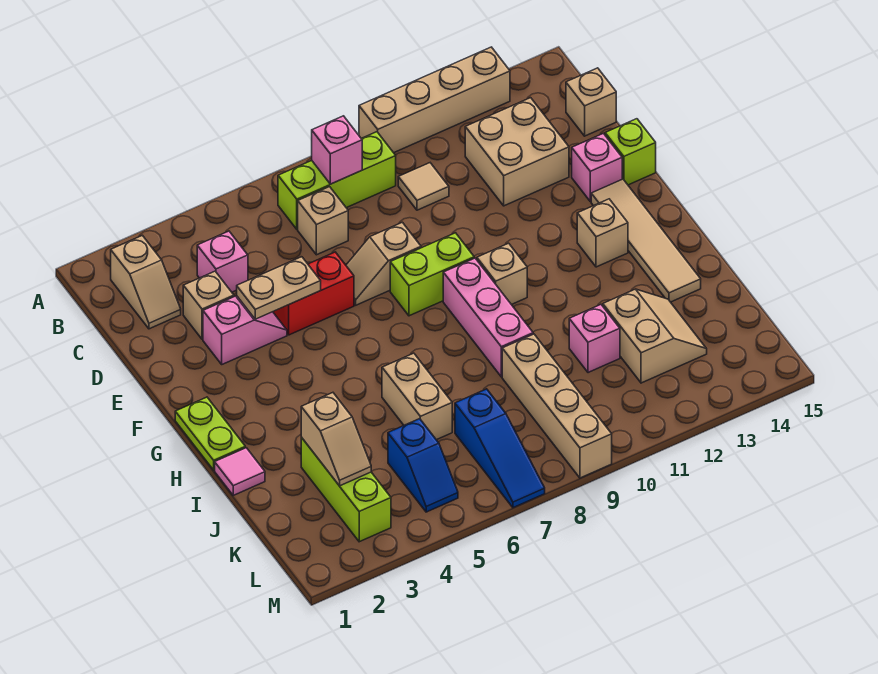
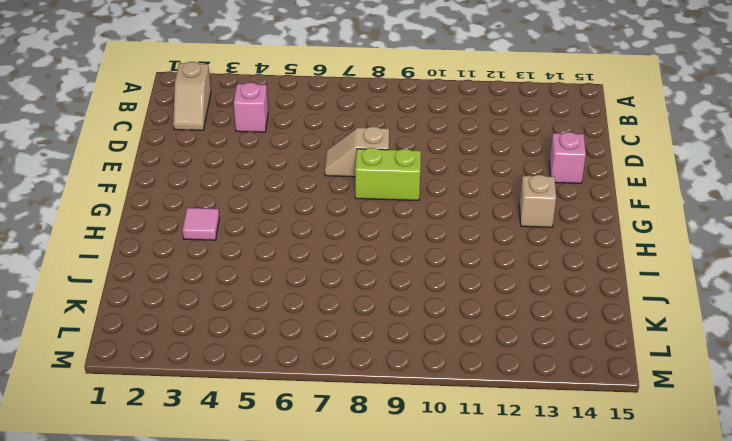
pink tile H3 level 1 -> pink tile I1 level 1
none -> tan brick A10:A13 level 1
none -> lime brick B7:B9 level 1
none -> tan brick C7 level 1
none -> tan tile C10 level 1

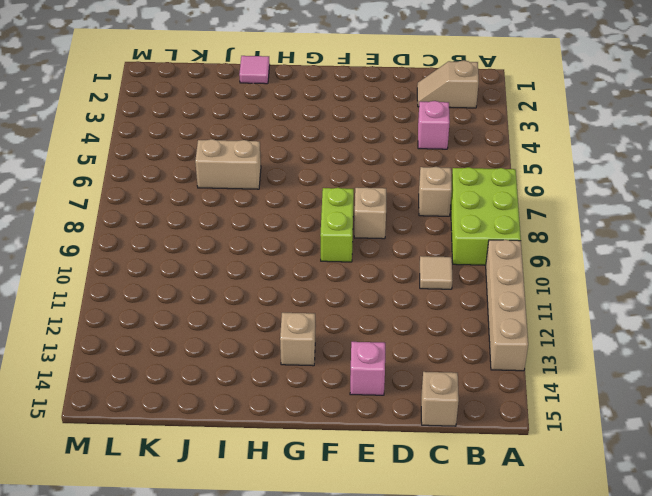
lime brick A7:B9 level 1 -> lime brick B7:B9 level 1
none -> tan brick C12:D13 level 1
none -> tan brick D3 level 1
none -> pink slope E3:E4 level 1 top 3
none -> red brick E5:E6 level 1

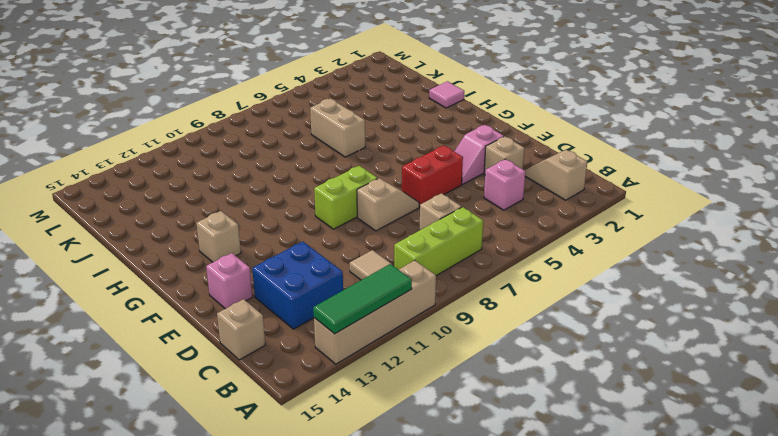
green tile A11:A13 level 2 -> none
blue brick C12:D13 level 1 -> tan brick C12:D13 level 1
none -> lime brick E15 level 1
none -> tan tile F14:I14 level 1
none -> lime plate G1:H1 level 1
none -> pink brick G9:I9 level 1

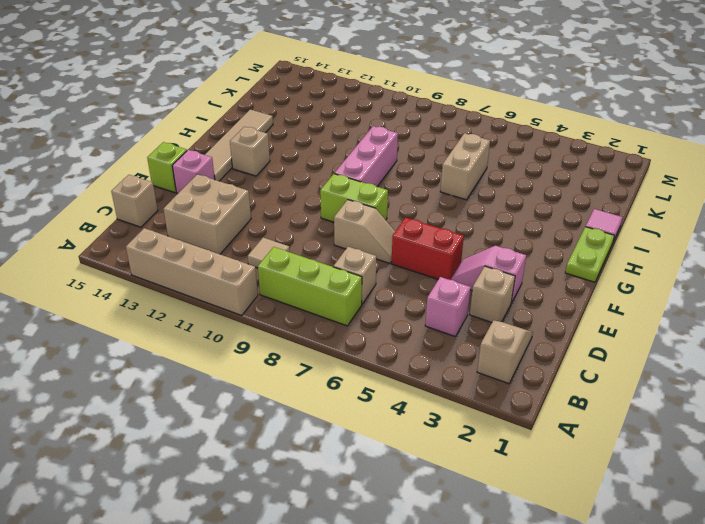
none -> tan brick G10 level 1
none -> lime brick J3:L3 level 1
none -> tan brick J9:M9 level 1
none -> pink brick J11 level 1

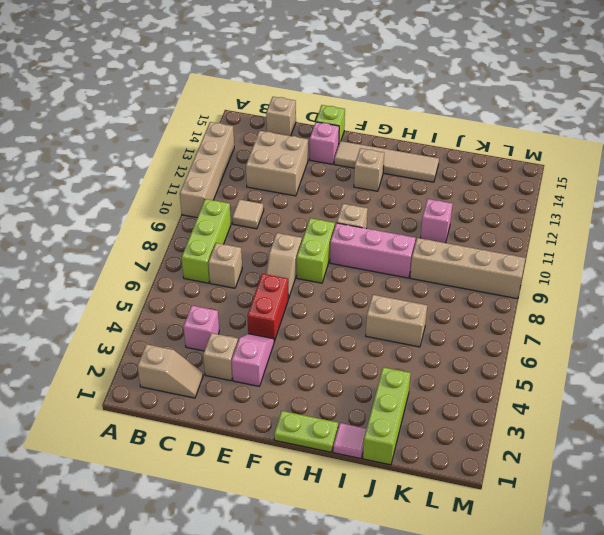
lime brick J1:J3 level 1 -> lime brick J3:L3 level 1
none -> tan slope J12:K13 level 1 top 12
none -> blue slope K5:L5 level 1 top K
none -> blue slope K7:M7 level 1 top K
none -> pink brick B8 level 2

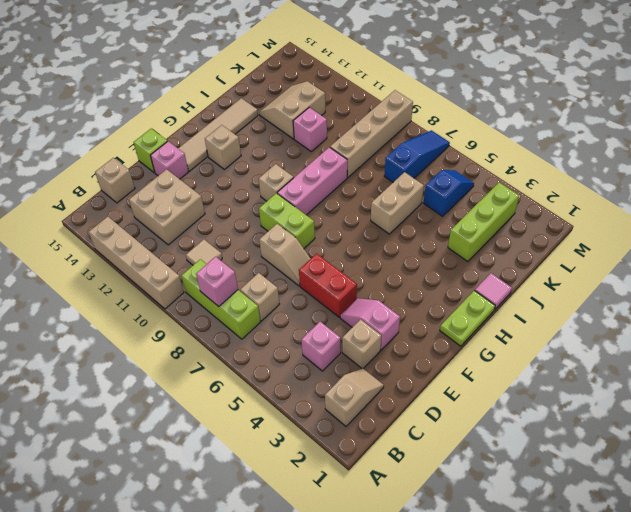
none -> tan plate E4:E5 level 2
none -> tan slope J3:K3 level 2 top J

